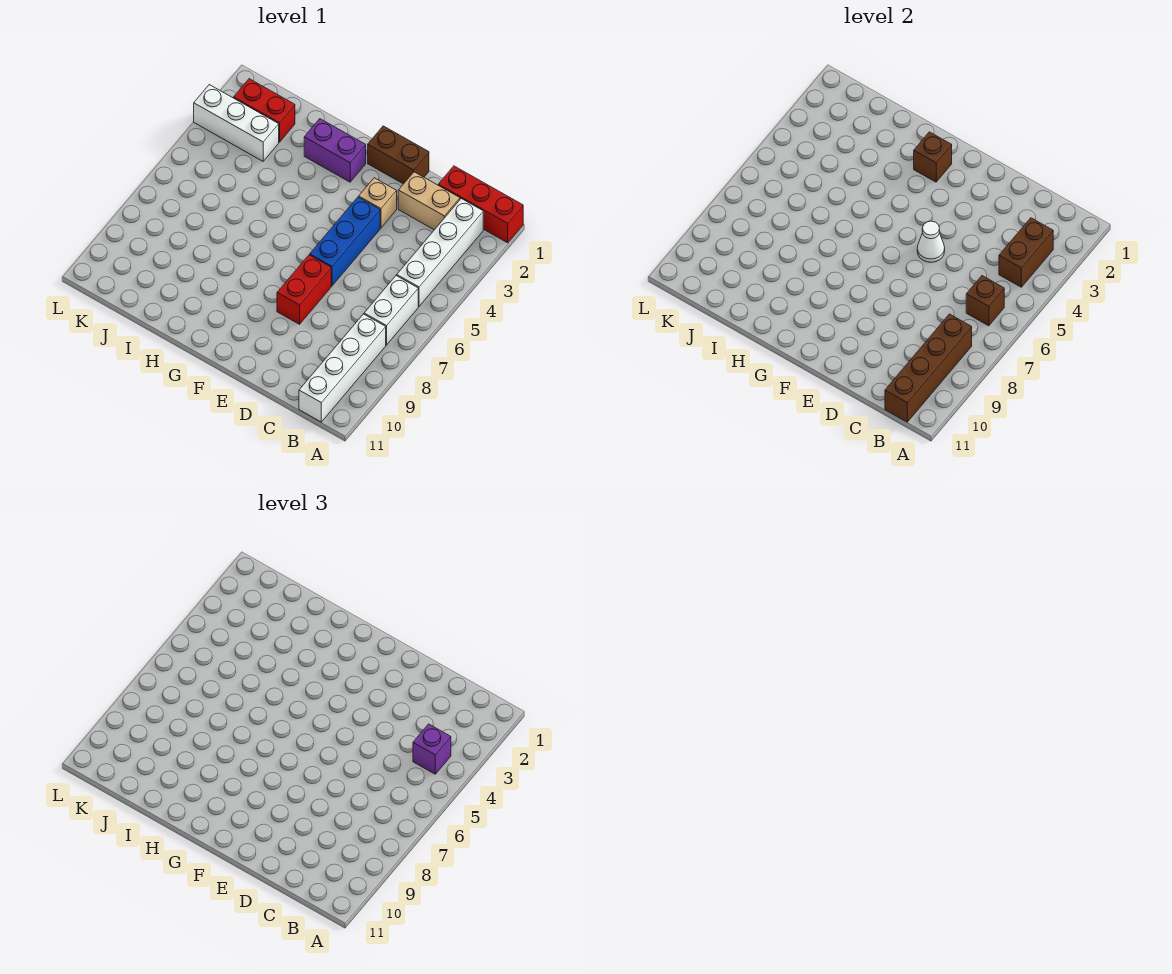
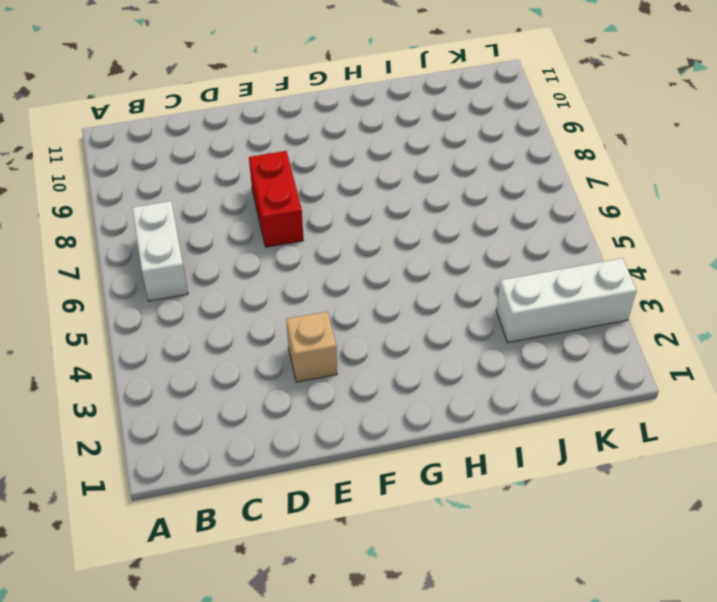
none -> red brick A1:C1 level 1
none -> white brick B2:B5 level 1
none -> white brick B8:B11 level 1

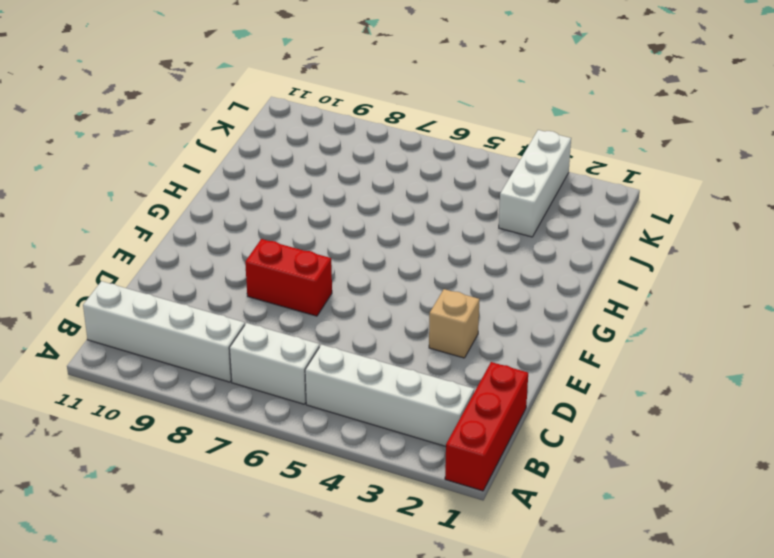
none -> tan brick C2:D2 level 1
none -> brown brick E1:F1 level 1
none -> blue brick E4:E6 level 1

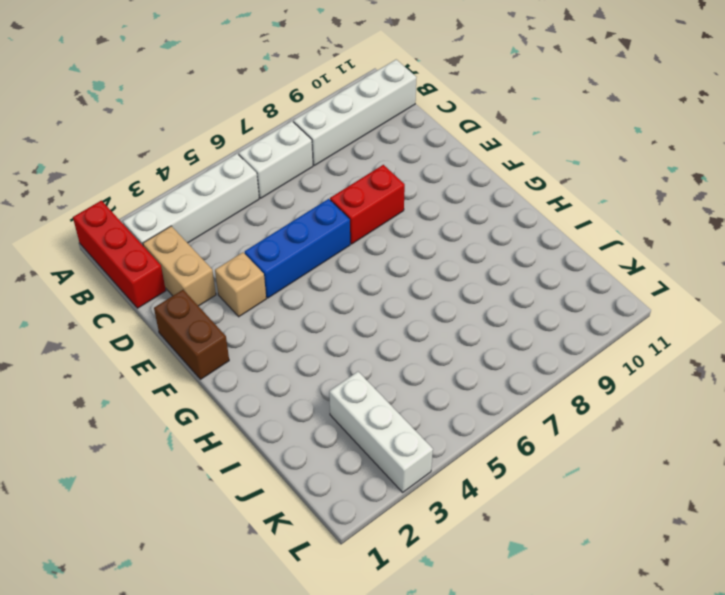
none -> purple brick G2:H2 level 1
none -> red brick J2:K2 level 1
none -> brown brick B3:B4 level 2

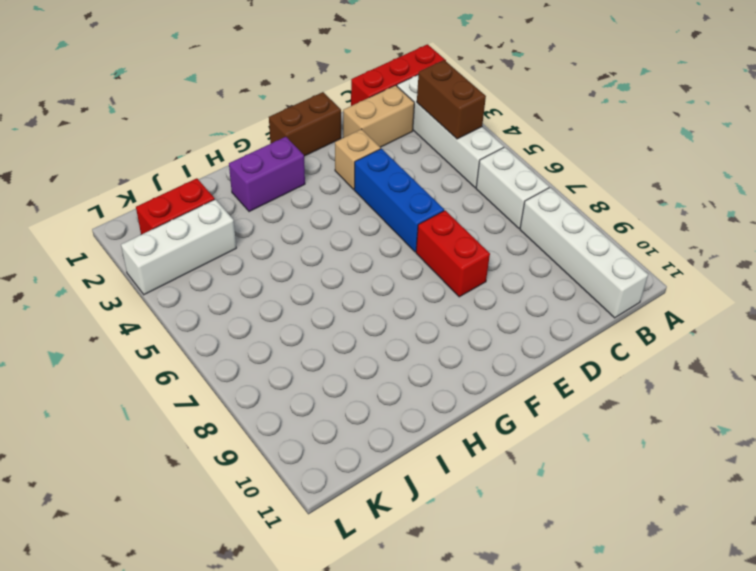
none -> brown brick B6 level 2
none -> brown brick B8:B11 level 2
none -> white cone E5 level 2

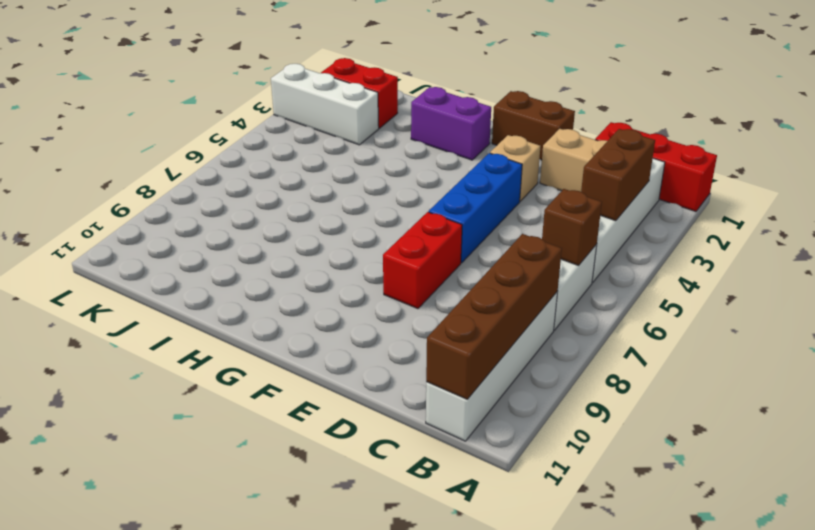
none -> white cone E5 level 2
none -> brown brick G2 level 2
none -> purple brick B4 level 3

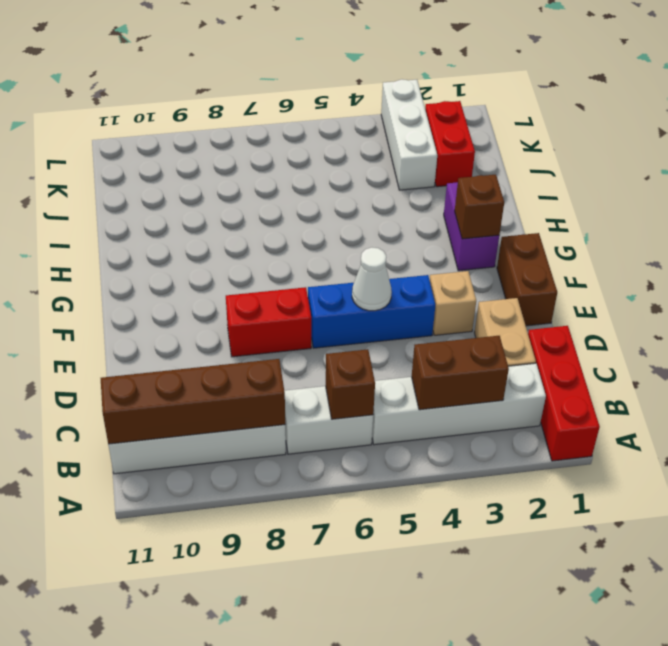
none -> purple brick B4 level 3

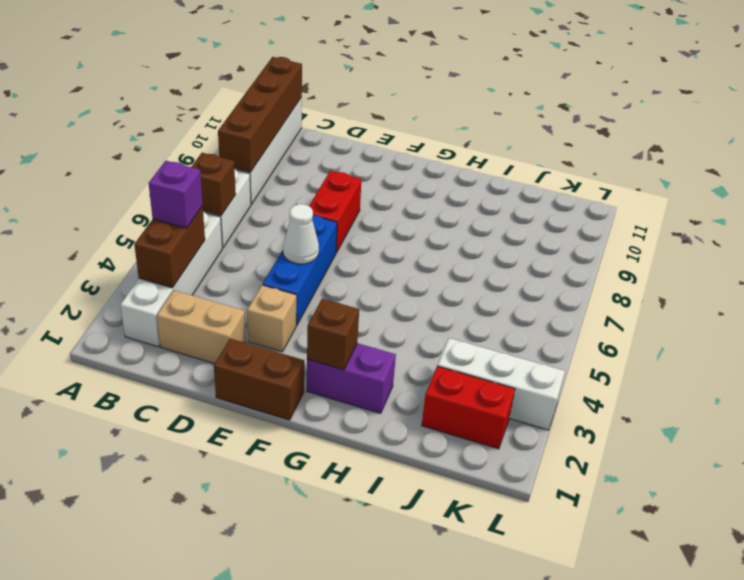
none -> red brick A1:C1 level 1

